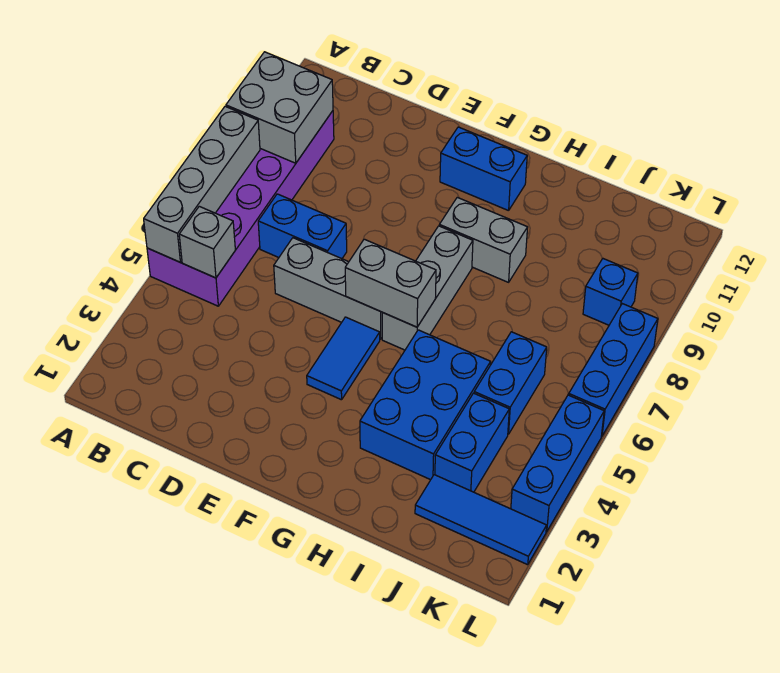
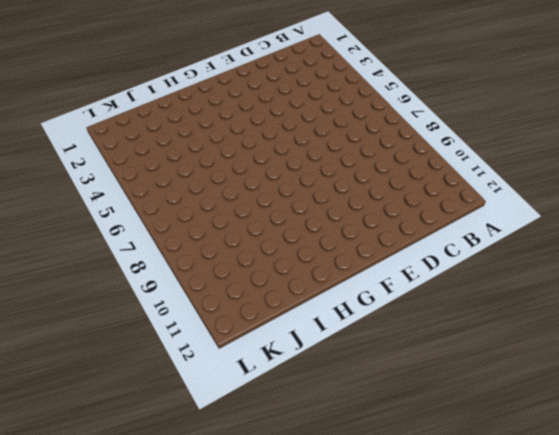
none -> purple brick A5:B10 level 1
none -> blue brick C7:D7 level 1
none -> grey brick D6:F6 level 1

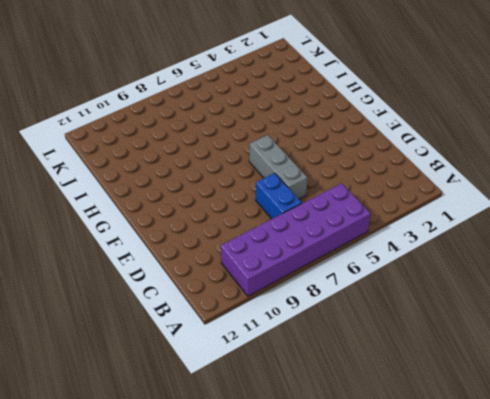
none -> blue tile F4:F5 level 1
none -> blue brick F11:G11 level 1
none -> grey brick G6:G8 level 1

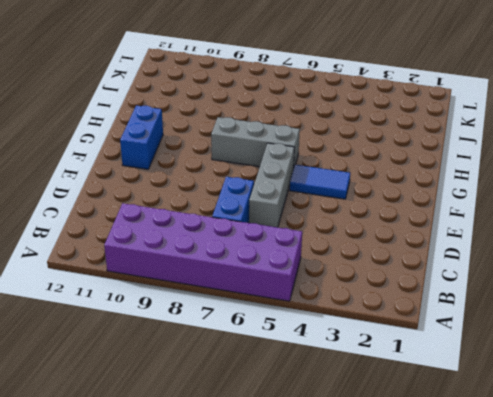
none -> grey brick G9:H9 level 1
none -> blue brick H3:I5 level 1
none -> blue tile J2:L2 level 1

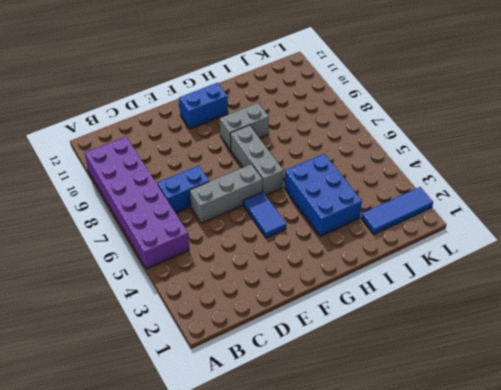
none -> blue brick J3:J4 level 1
none -> blue brick J5:J6 level 1
none -> blue brick K9 level 1

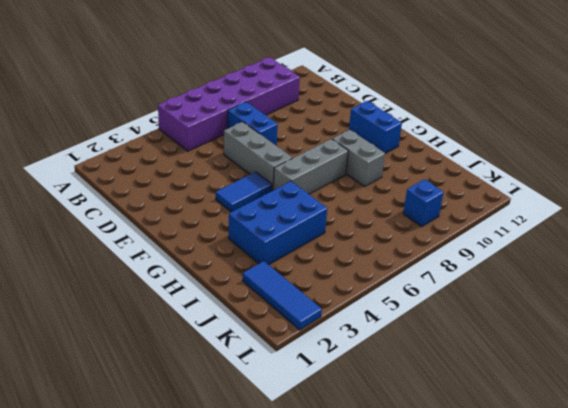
none -> blue brick J3:J4 level 1
none -> blue brick J5:J6 level 1
none -> blue brick L3:L5 level 1

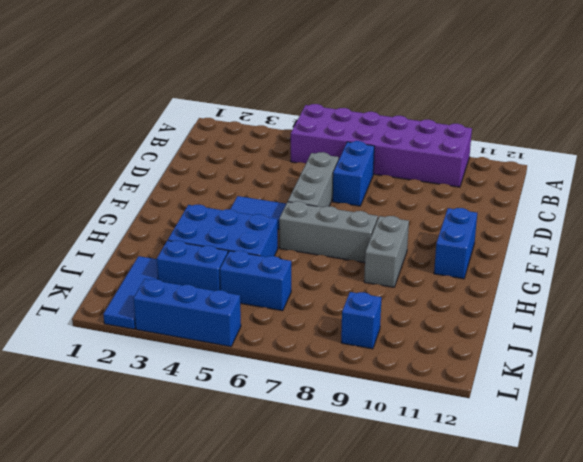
none -> blue brick L6:L8 level 1
none -> grey brick A5:A8 level 2
none -> grey brick A9:B10 level 2

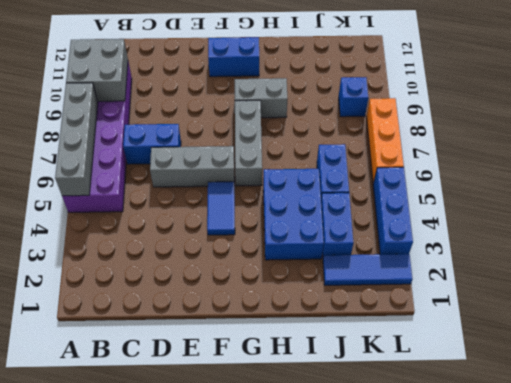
orange brick L6:L8 level 1 -> blue brick L6:L8 level 1
none -> grey brick B5 level 2
none -> grey brick F6:G6 level 2

